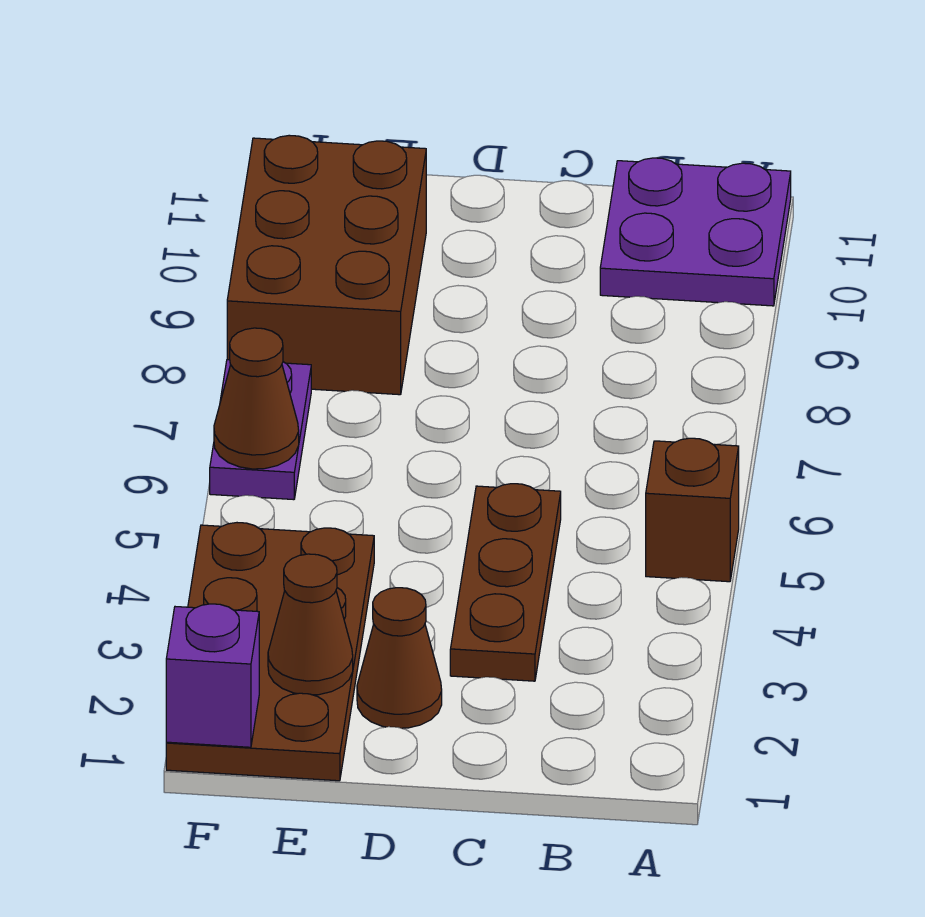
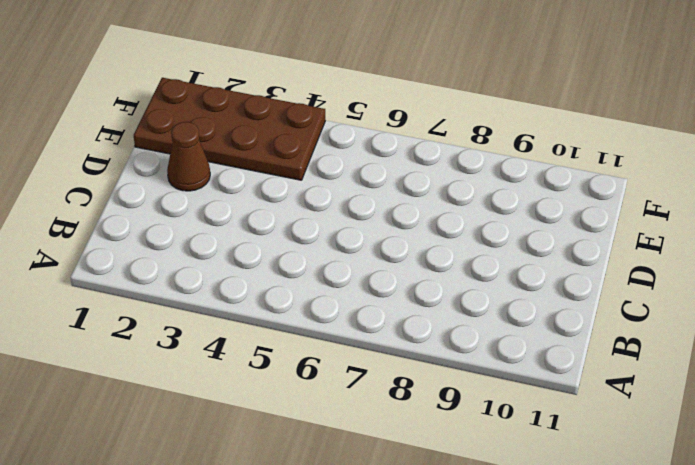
none -> brown brick A5 level 1
none -> purple plate A10:B11 level 1

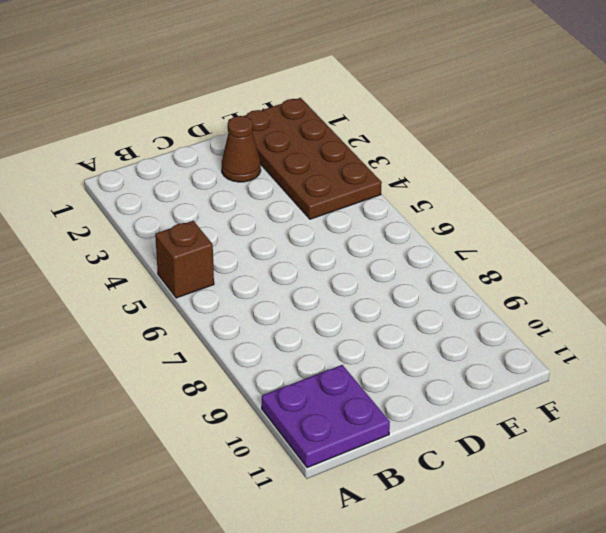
none -> brown plate C3:C5 level 1
none -> brown brick E8:F10 level 1

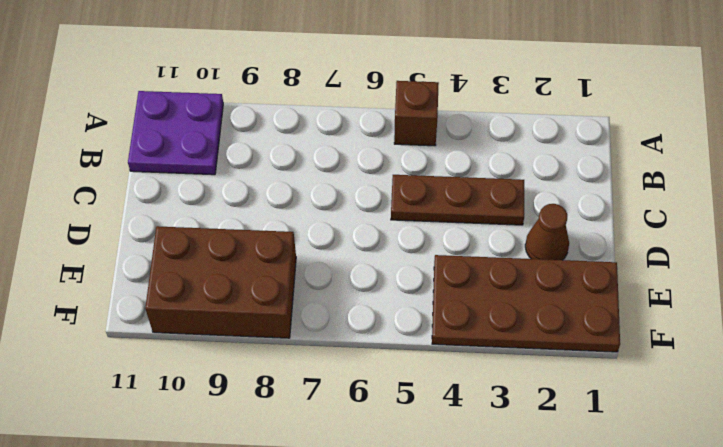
none -> purple plate F6:F7 level 1
none -> brown cone E2 level 2

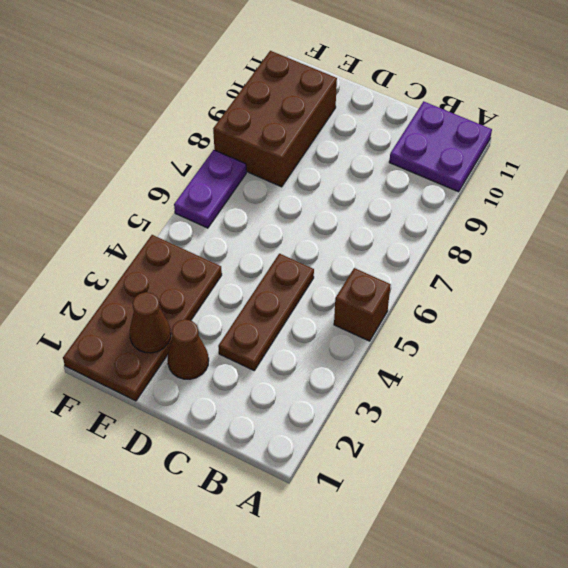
none -> purple brick F1 level 2
none -> brown cone F6 level 2

